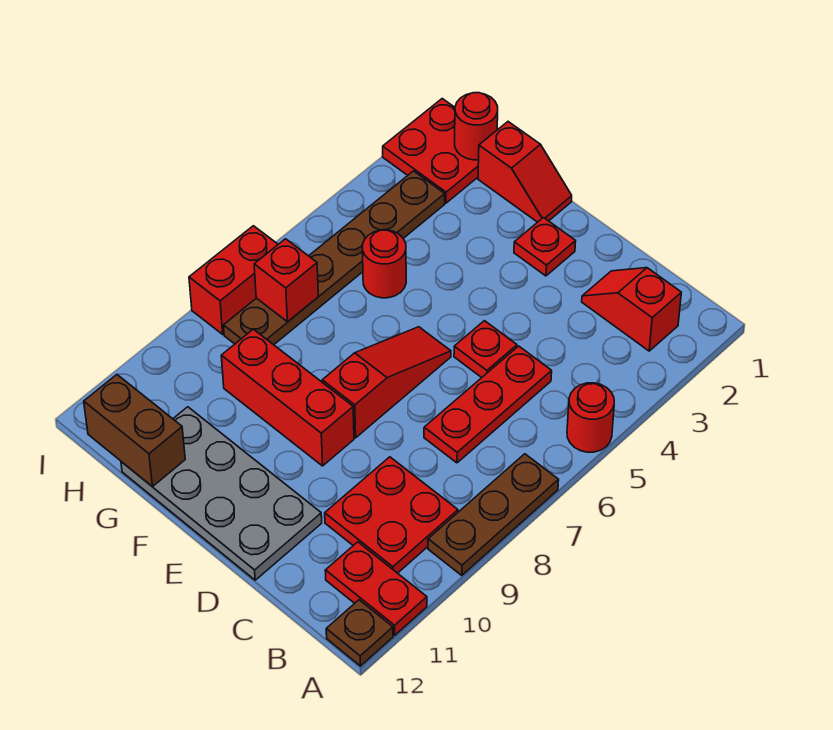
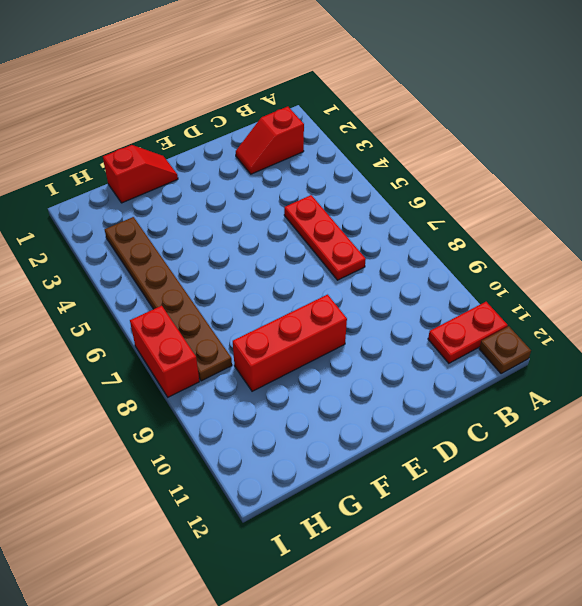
none -> red round brick A5 level 1
none -> brown plate A7:A9 level 1
none -> red plate B9:C10 level 1

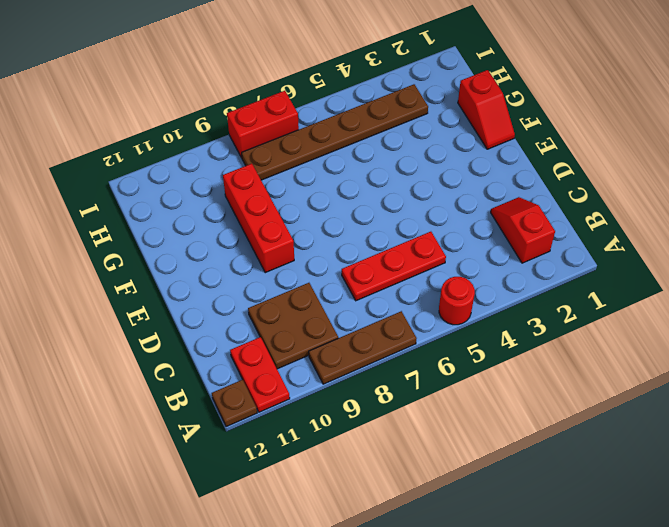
brown plate B9:C10 level 1 -> red plate B9:C10 level 1
none -> red plate D5 level 1
none -> grey plate D11:G12 level 1
none -> red plate E2 level 1

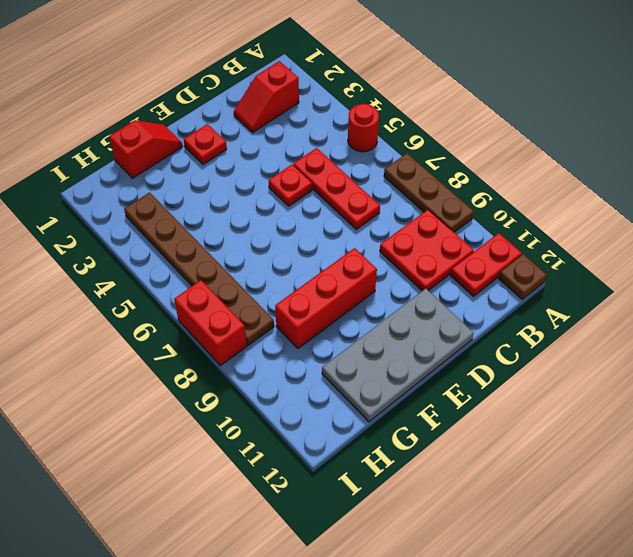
none -> red slope E6:E8 level 1 top 8
none -> red round brick G5 level 1
none -> red plate H1:I2 level 1

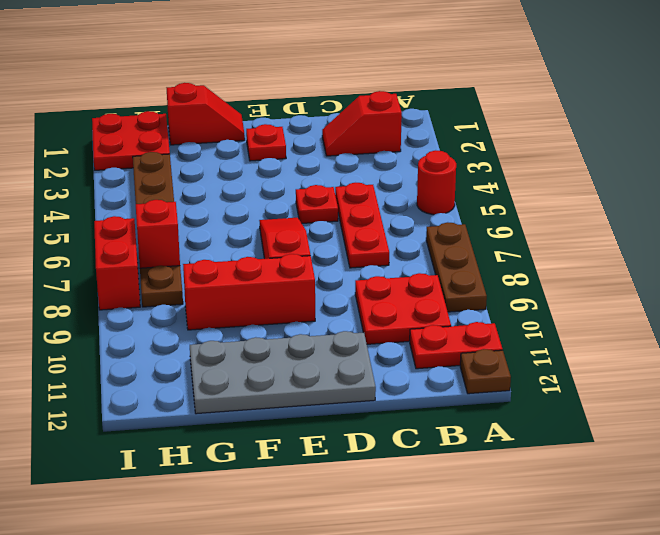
none -> red round brick G5 level 1
none -> brown brick G12:H12 level 2
none -> red round brick H1 level 2

